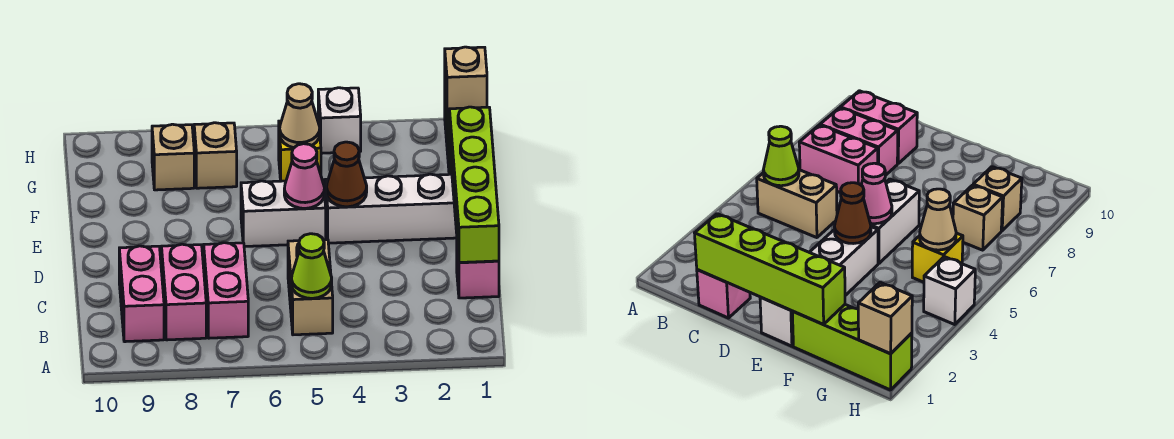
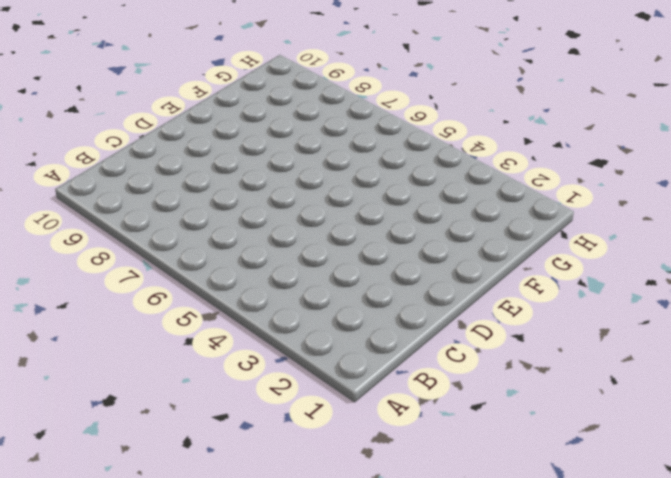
none -> tan brick B5:C5 level 1
none -> pink brick B7:C7 level 1
none -> pink brick B8:C8 level 1

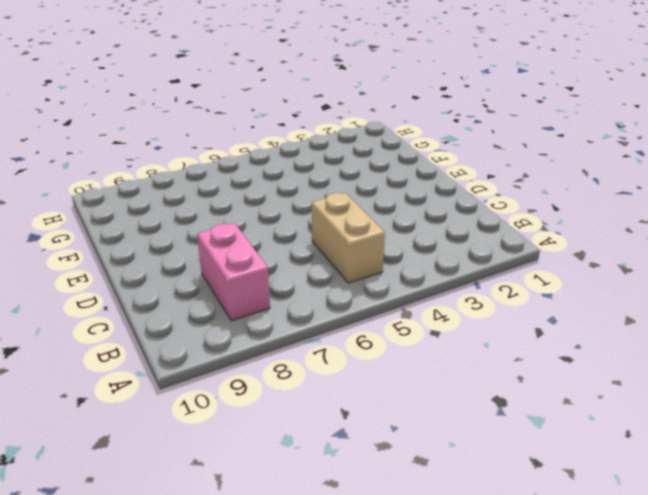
none -> pink brick B7:C7 level 1
none -> pink brick B9:C9 level 1
none -> pink brick C1 level 1

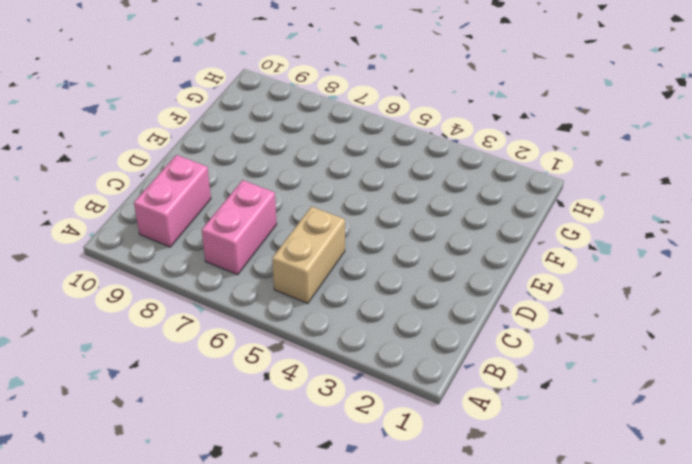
none -> pink brick B8:C8 level 1
none -> pink brick C1 level 1
none -> white brick E1:E4 level 1

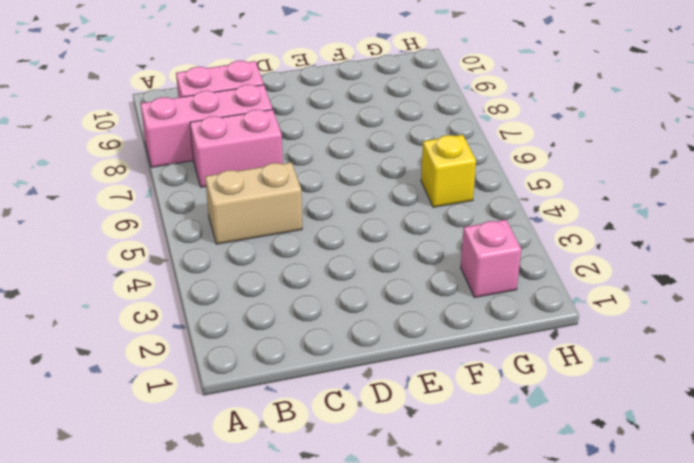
pink brick A8:C8 level 1 -> pink brick B8:C8 level 1
pink brick G2 level 1 -> pink brick C1 level 1
none -> white brick E1:E4 level 1
none -> white brick E5:E6 level 1
none -> lime brick F1:H1 level 1

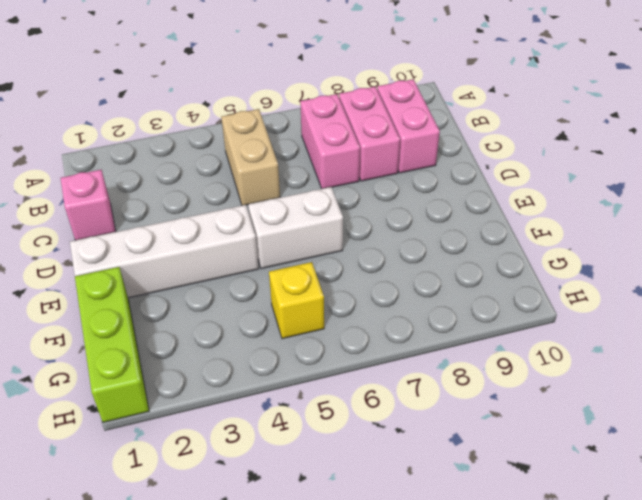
none -> tan brick G7 level 1
none -> tan brick G8 level 1
none -> white brick H4 level 1

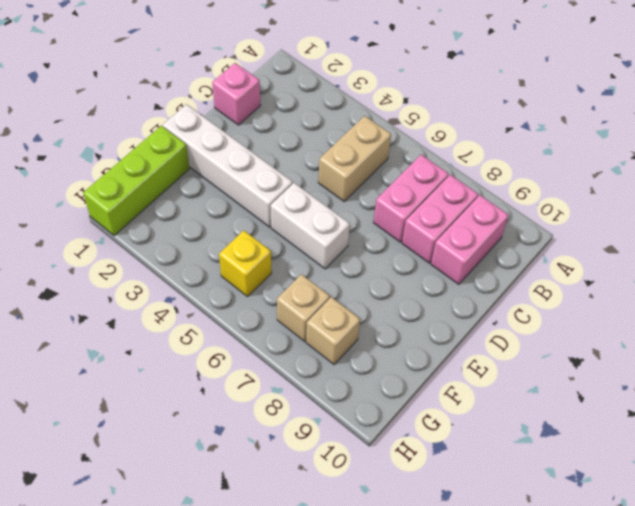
none -> white brick H4 level 1
none -> lime cone B5 level 2
none -> lime brick C1:F1 level 2

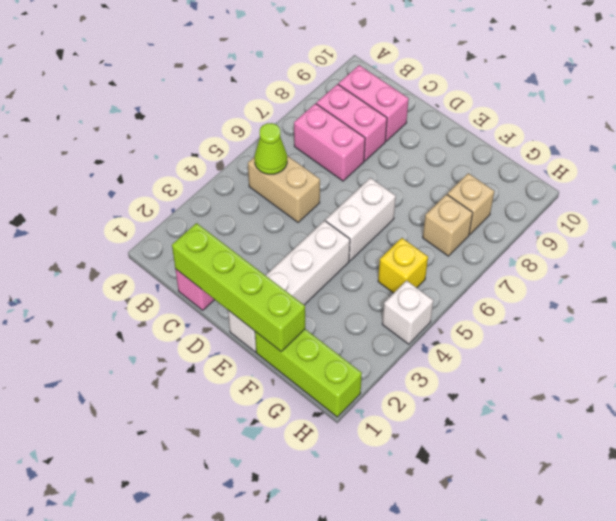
none -> brown cone E4 level 2
none -> pink cone E5 level 2
none -> tan cone G5 level 2

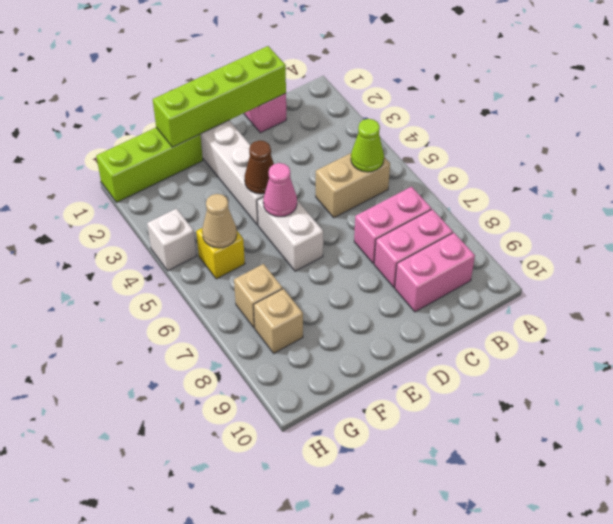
none -> tan brick H1 level 2

